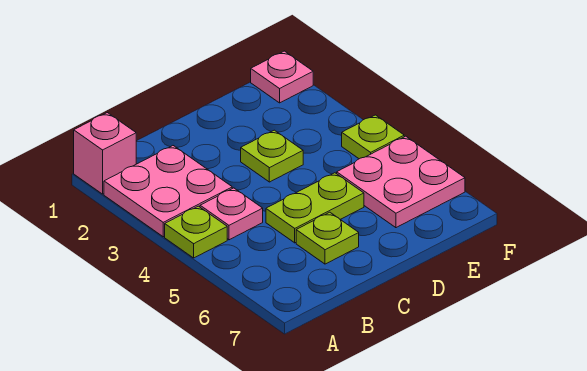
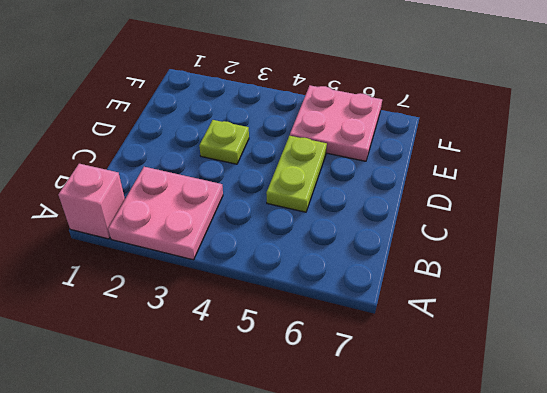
none -> lime plate A4 level 1
none -> pink plate B4 level 1

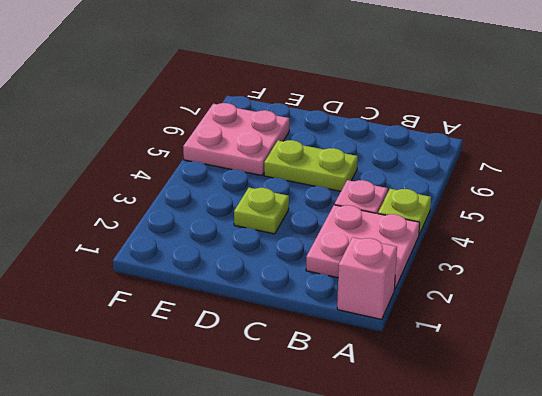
none -> lime plate C6 level 1
none -> pink plate F1 level 1

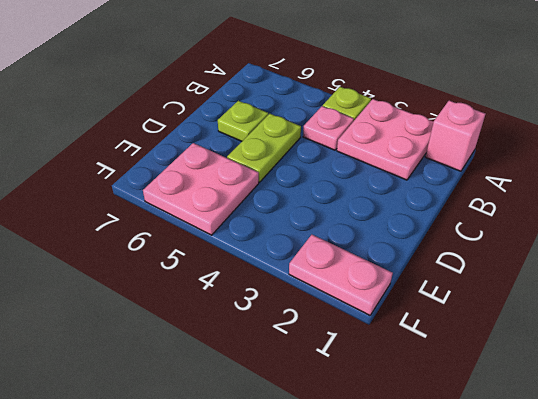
pink plate F1:F2 level 1 -> pink plate F1 level 1
none -> lime plate D3 level 1
none -> lime plate F4 level 1

